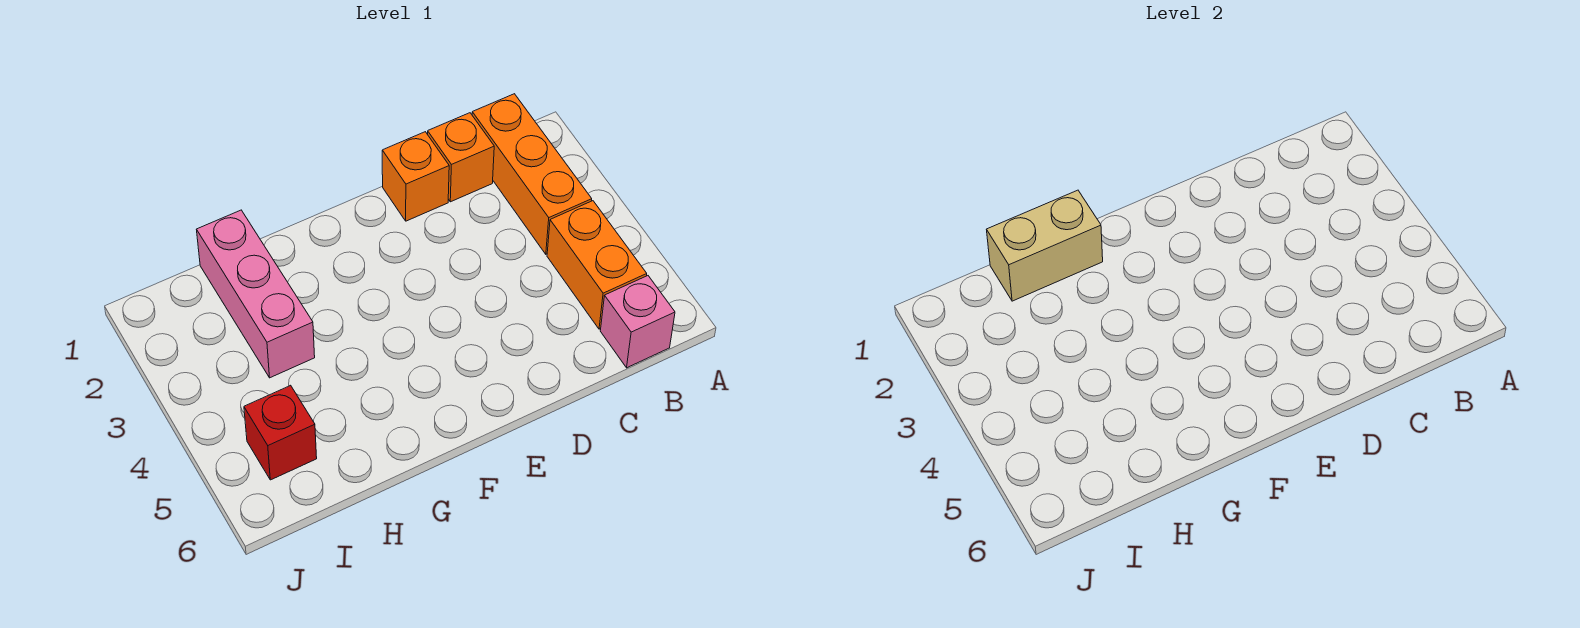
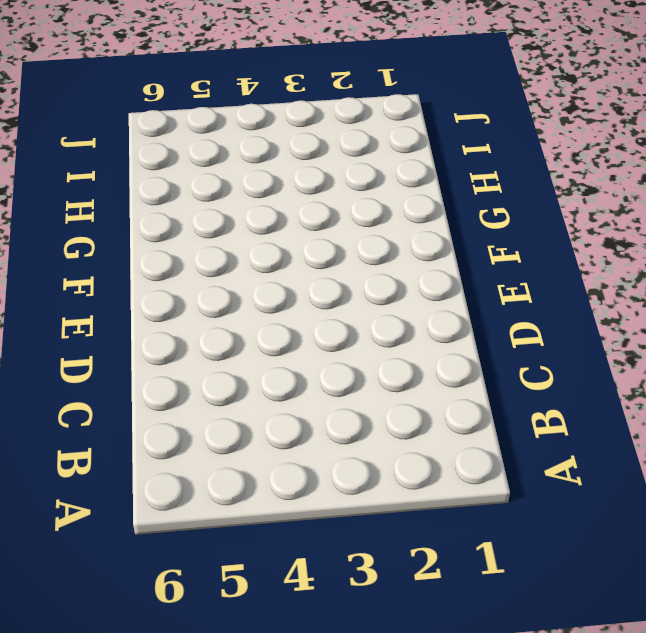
none -> orange brick B1:B3 level 1
none -> orange brick B4:B5 level 1

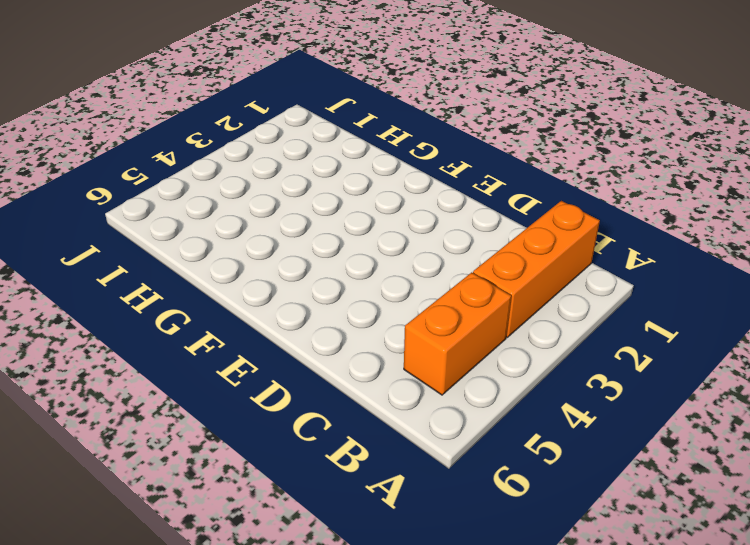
none -> pink brick B6 level 1
none -> orange brick C1 level 1

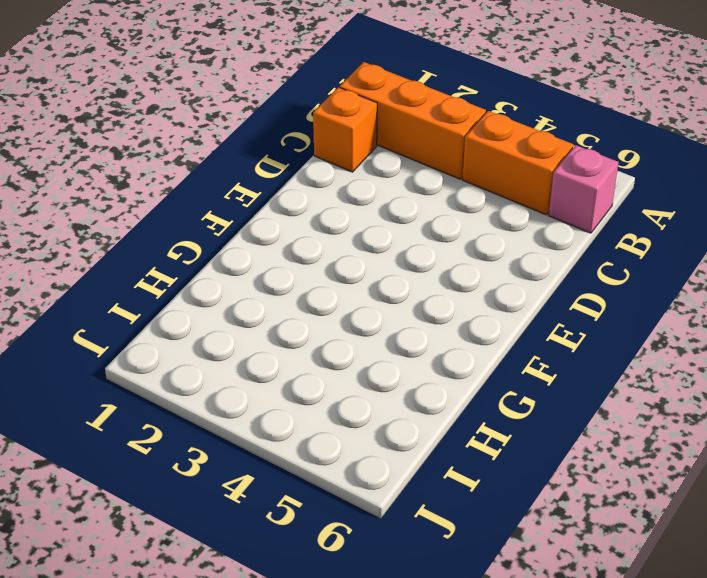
none -> orange brick D1 level 1
none -> pink brick H1:H3 level 1

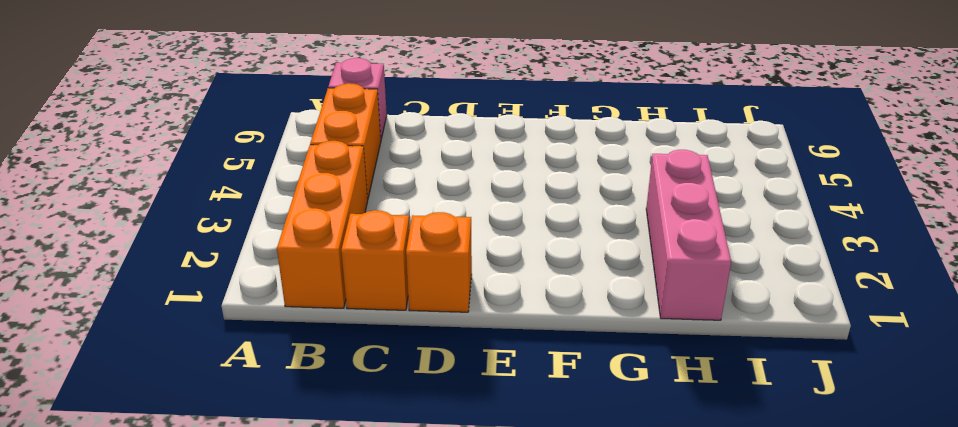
none -> red brick I5 level 1
none -> tan brick G1:H1 level 2

